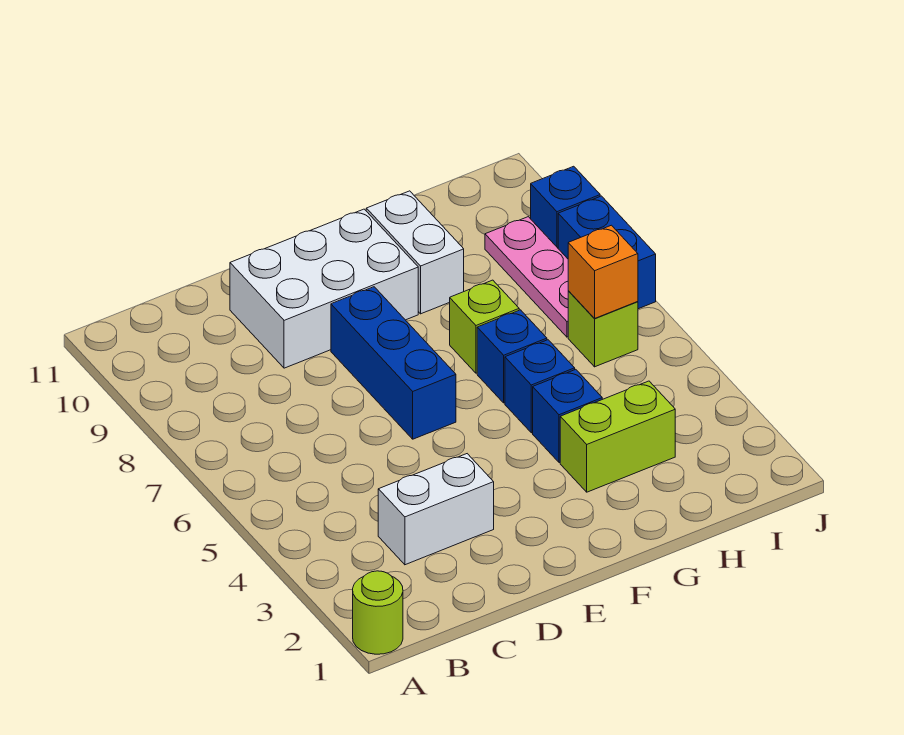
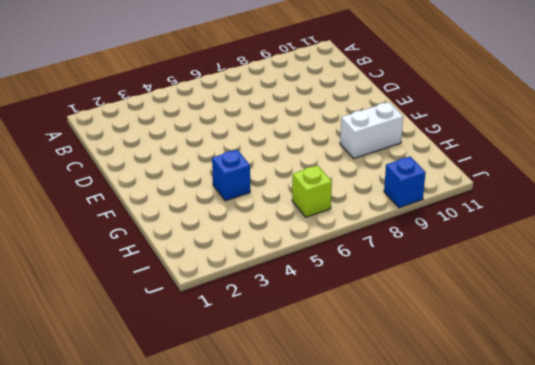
none -> lime round brick A1 level 1
none -> white brick C3:D3 level 1
none -> white brick D9:F10 level 1

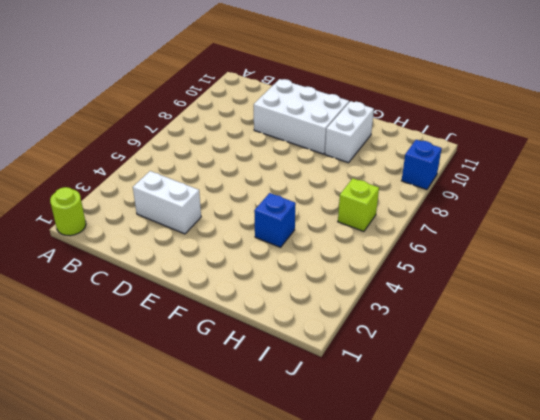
none -> blue brick E6:E8 level 1
none -> lime brick G3:H3 level 1
none -> blue brick G5 level 1

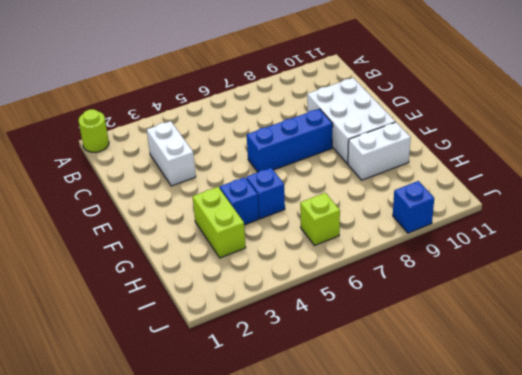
none -> blue brick G6 level 1
none -> lime brick G7 level 1
none -> pink plate I7:I9 level 1

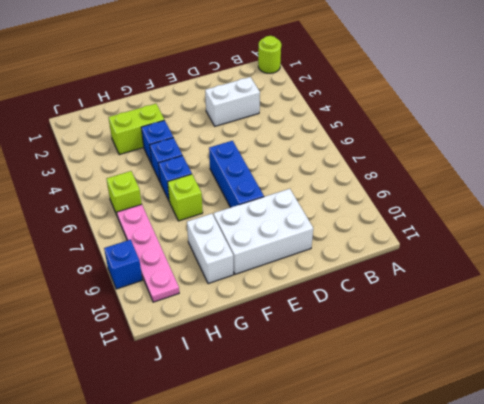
pink plate I7:I10 level 1 -> pink plate I7:I9 level 1
none -> blue brick J7:J8 level 1
none -> orange brick I6 level 2

